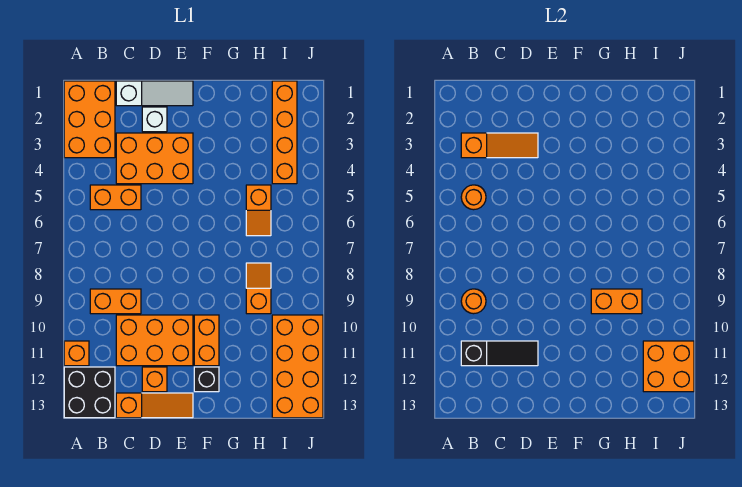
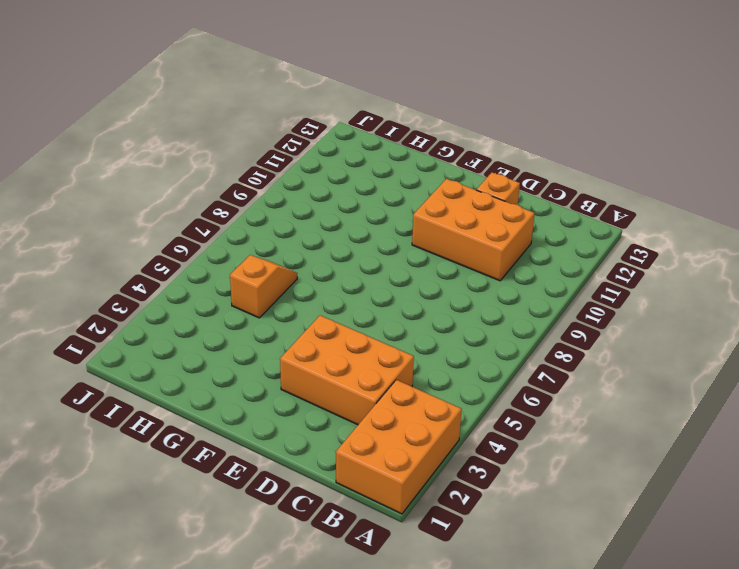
none -> orange brick A11 level 1
none -> black brick A12:B13 level 1
none -> orange brick B5:C5 level 1

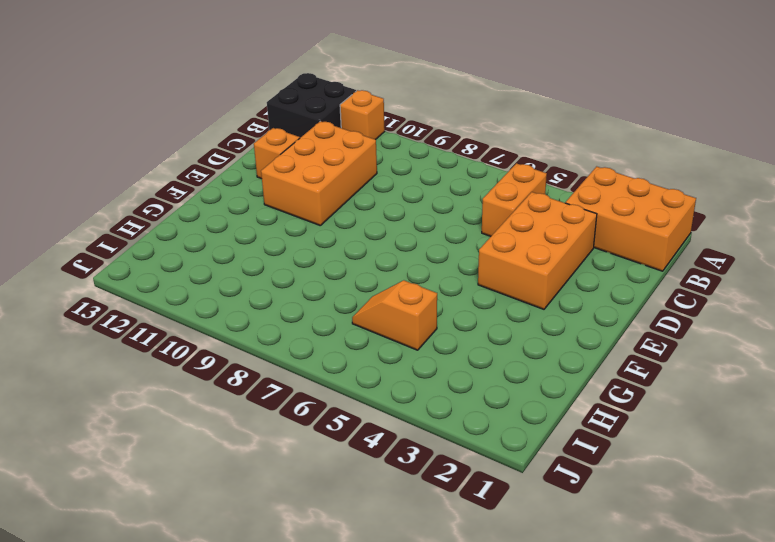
none -> orange brick B9:C9 level 1
none -> white slope C1:E1 level 1 top C
none -> orange slope C13:E13 level 1 top C

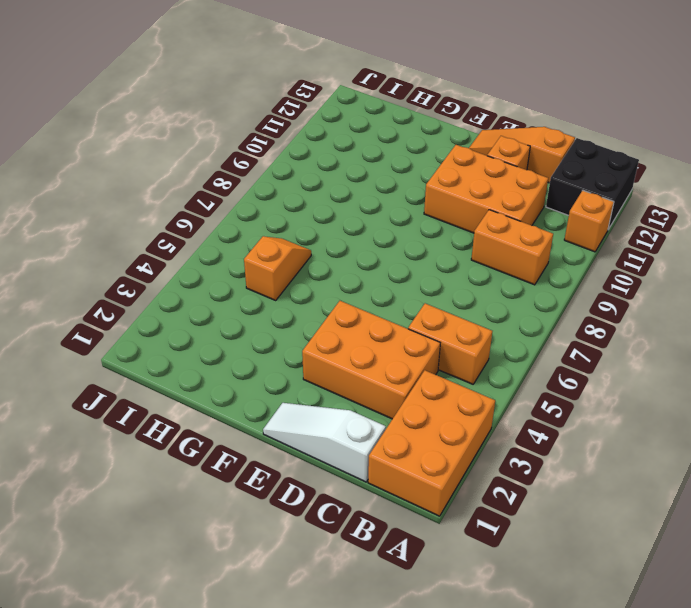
none -> white brick D2 level 1
none -> orange brick F10:F11 level 1
none -> black brick F12 level 1

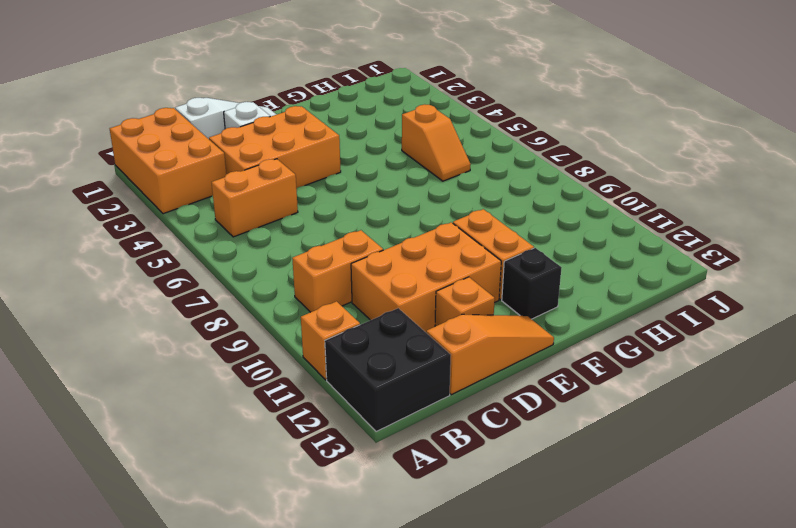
none -> orange slope H8:H9 level 1 top 9
none -> orange brick I1:I4 level 1
none -> orange brick I10:J13 level 1

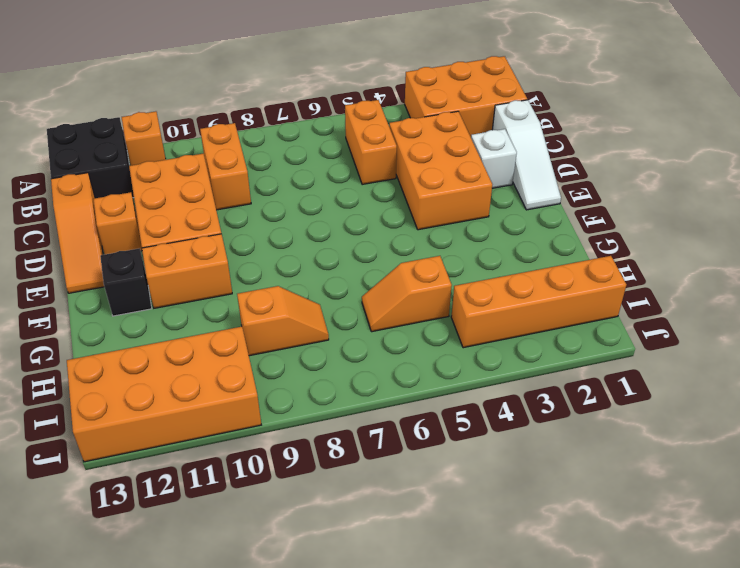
none -> orange slope B3:D3 level 2 top B
none -> orange round brick B5 level 2
none -> orange round brick B9 level 2

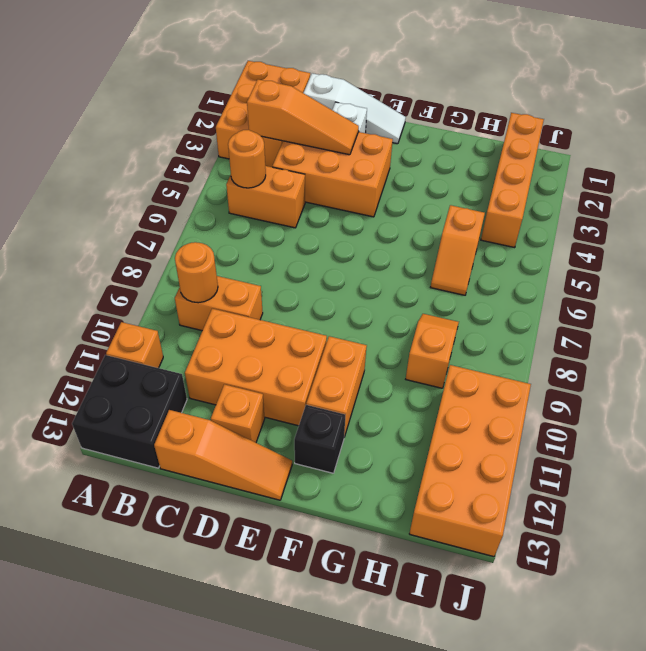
none -> black slope B11:D11 level 2 top B
none -> orange brick G9:H9 level 2
none -> orange brick I11:J12 level 2

